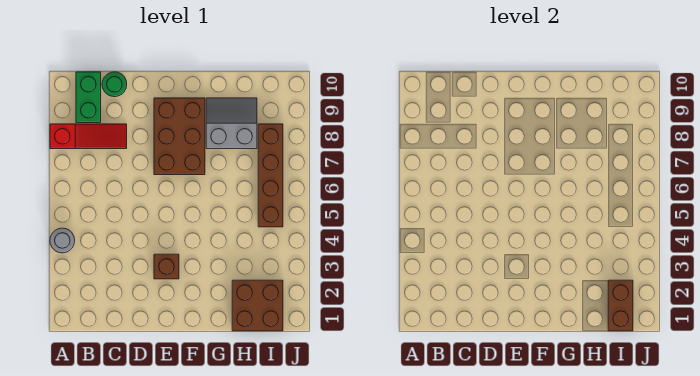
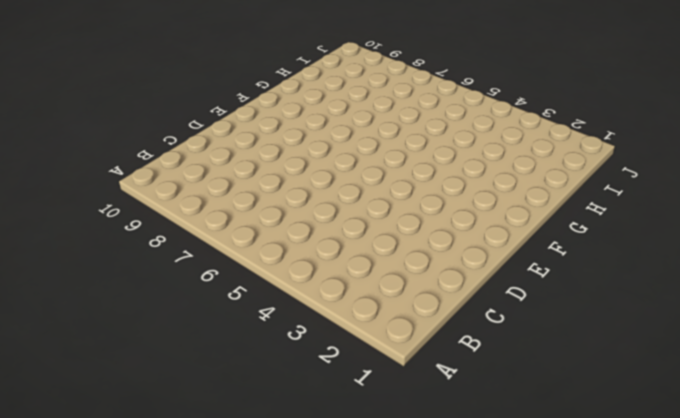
none -> grey round brick A4 level 1
none -> red slope A8:C8 level 1 top A

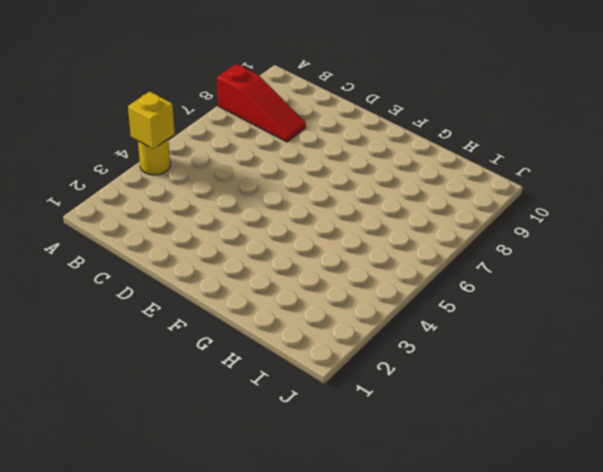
yellow round brick A4 level 1 -> grey round brick A4 level 1
yellow brick A4 level 2 -> none
none -> green brick B9:B10 level 1
none -> green round brick C10 level 1

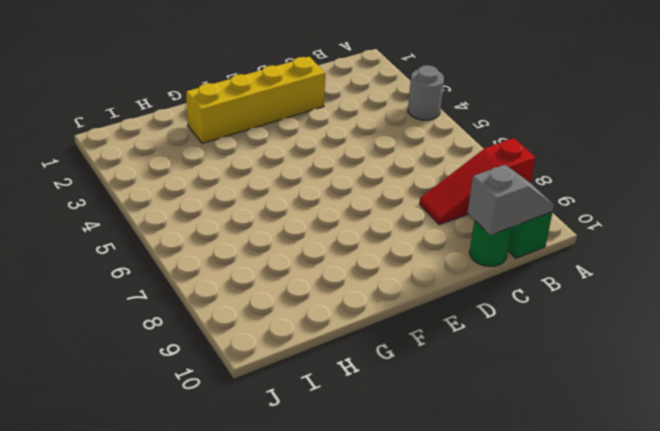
grey slope B10:C10 level 2 top C -> none
yellow brick D2:G2 level 1 -> none
none -> brown brick E3 level 1
none -> brown brick E7:F9 level 1

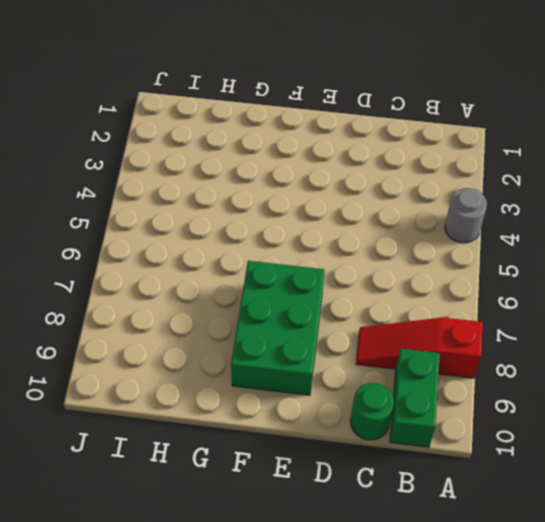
green brick E7:F9 level 1 -> brown brick E7:F9 level 1
none -> brown brick E3 level 1
none -> grey slope G8:H9 level 1 top 8

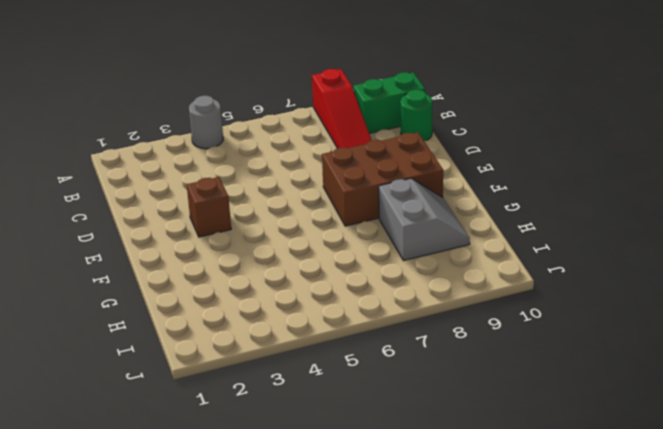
none -> brown brick H1:I2 level 1
none -> brown brick I5:I8 level 1

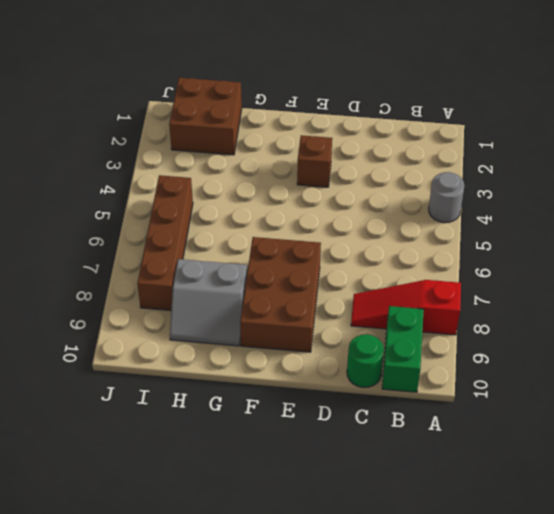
none -> brown brick I1:I2 level 2

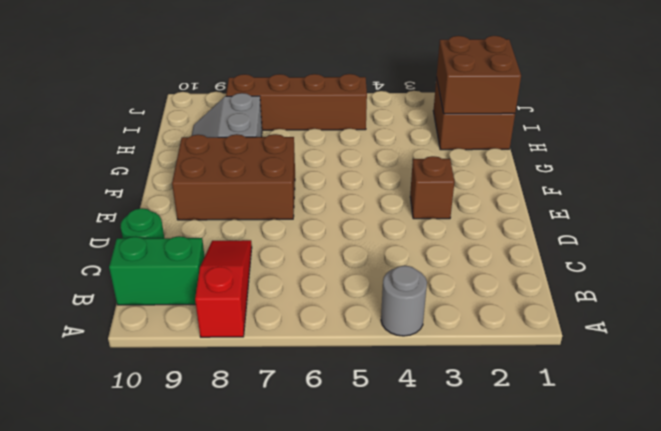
brown brick H1:I2 level 2 -> brown brick I1:I2 level 2

